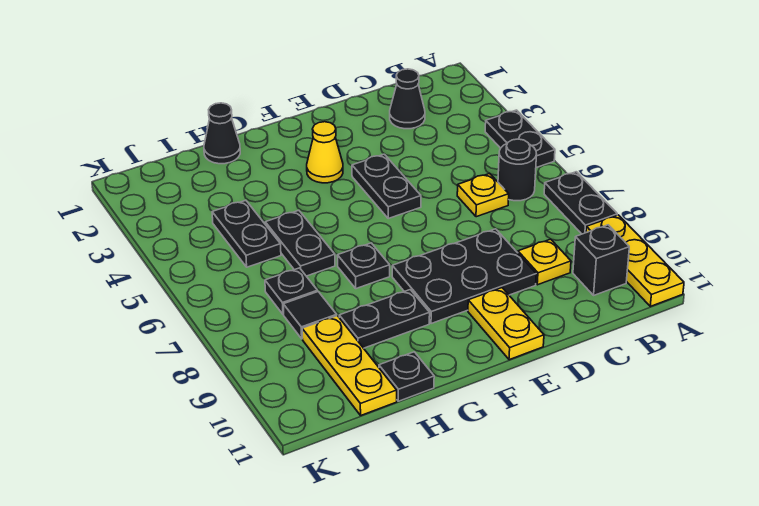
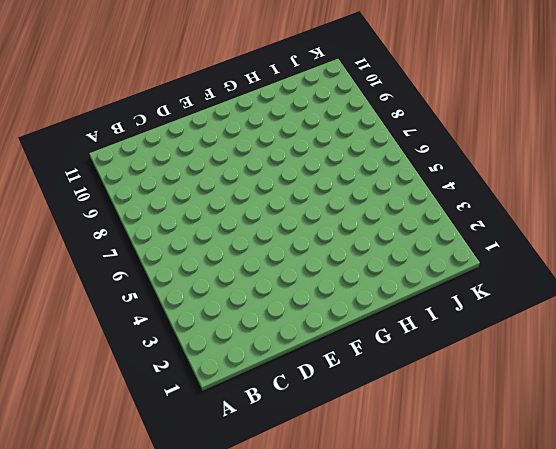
none -> black plate A4:A5 level 1
none -> black plate A7:A8 level 1
none -> yellow plate A9:A11 level 1

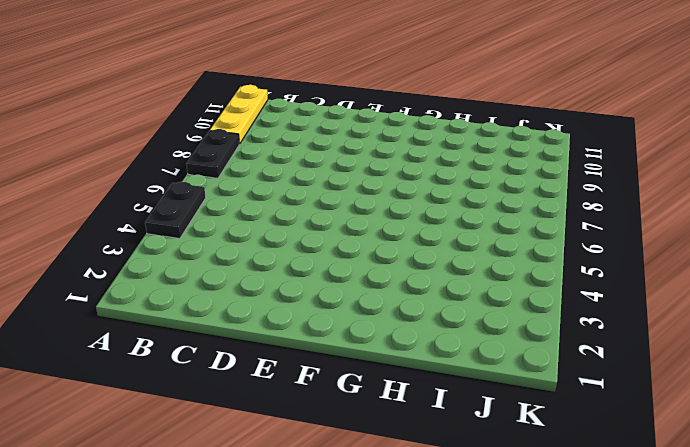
none -> black round brick B6 level 1
none -> black brick B10 level 1
none -> black cone C2 level 1

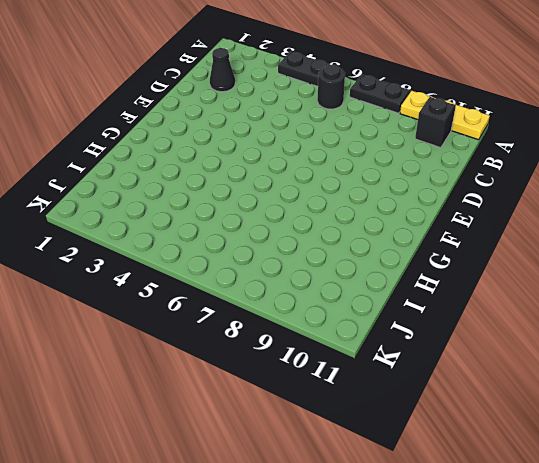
none -> yellow plate C6 level 1
none -> yellow plate C9 level 1
none -> black plate D8:F9 level 1

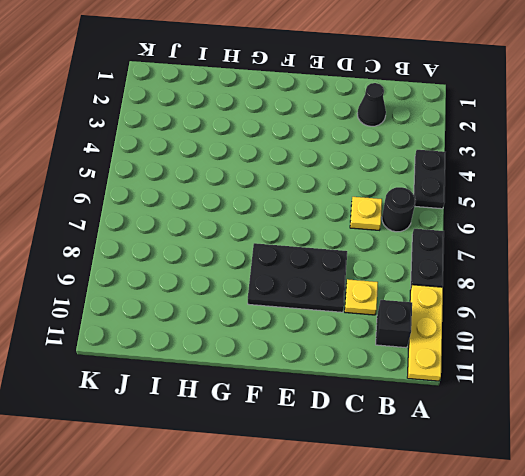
none -> black plate E4:E5 level 1
none -> yellow plate E10:E11 level 1
none -> yellow cone F3 level 1

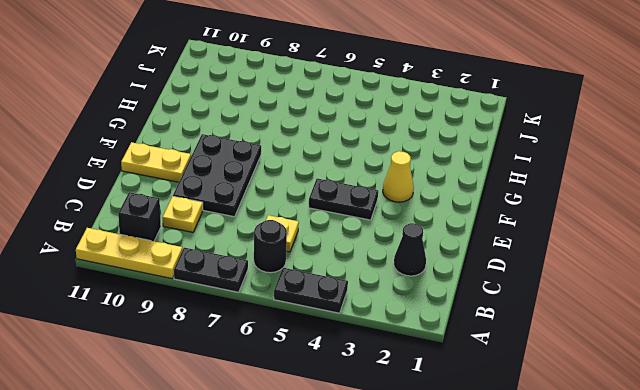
none -> black plate G7 level 1
none -> black plate G9:H9 level 1
none -> black cone H1 level 1

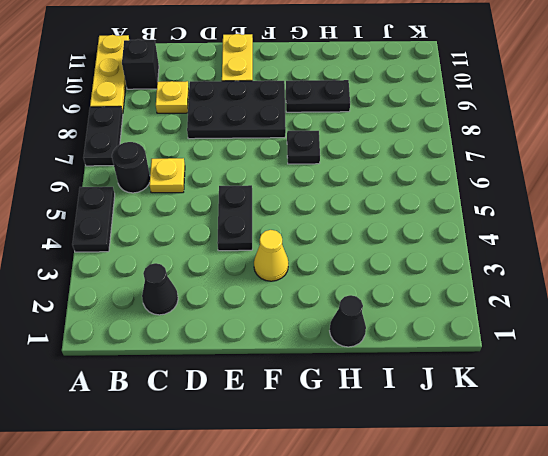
none -> black plate H5:H6 level 1
none -> black plate H11 level 1
none -> black plate I4:I5 level 1

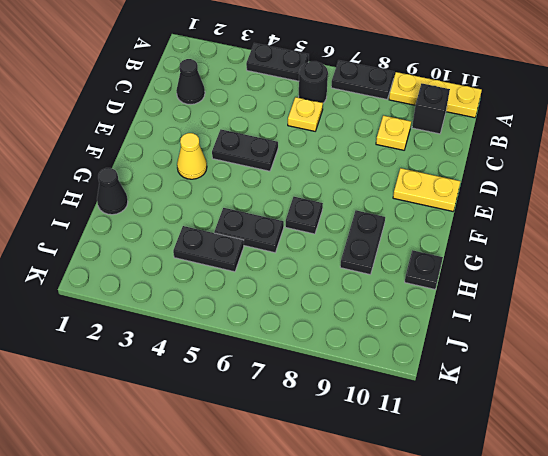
none -> black plate D8:F9 level 1
none -> black plate I7 level 1
none -> black tile I8 level 1

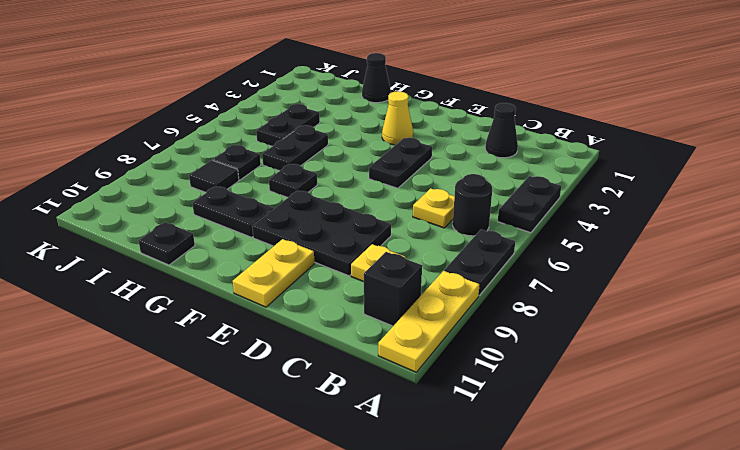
none -> yellow plate I9:I11 level 1

